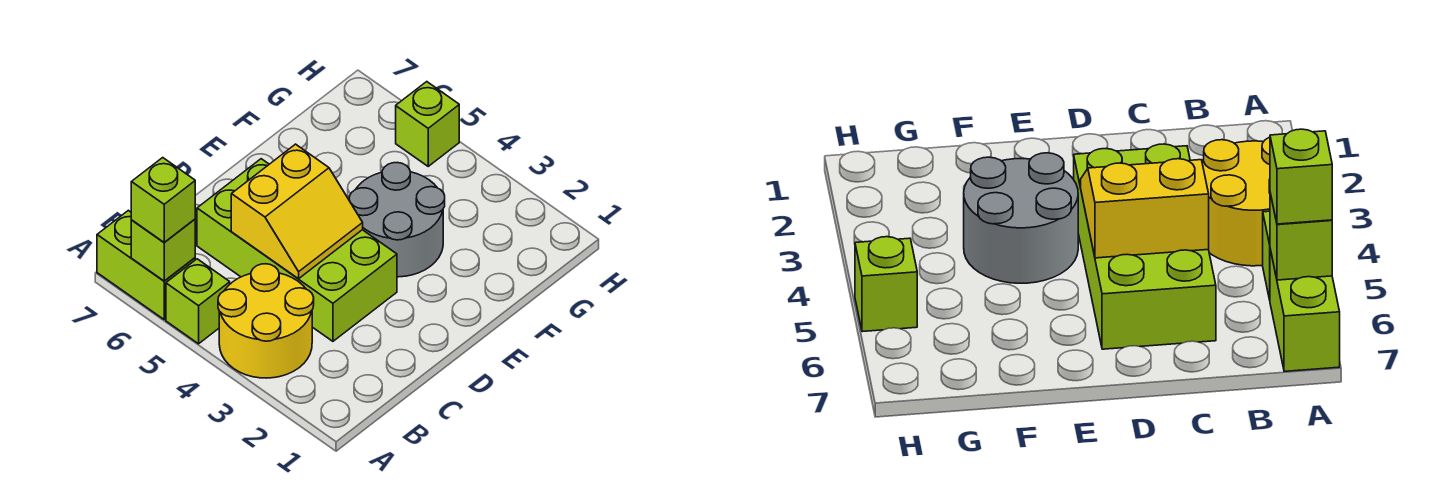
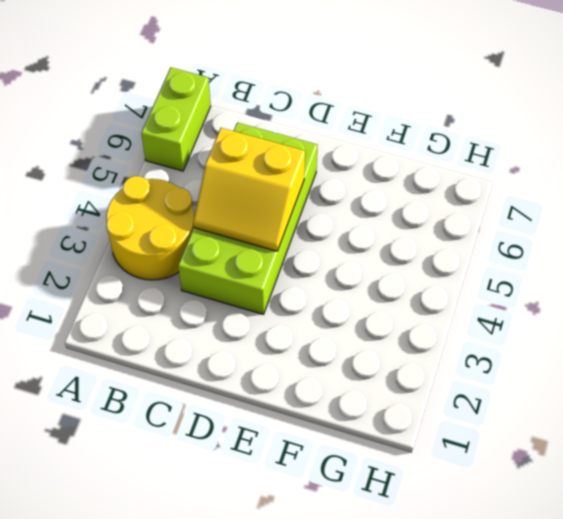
none -> lime brick A5 level 1
none -> grey round brick E3:F4 level 1

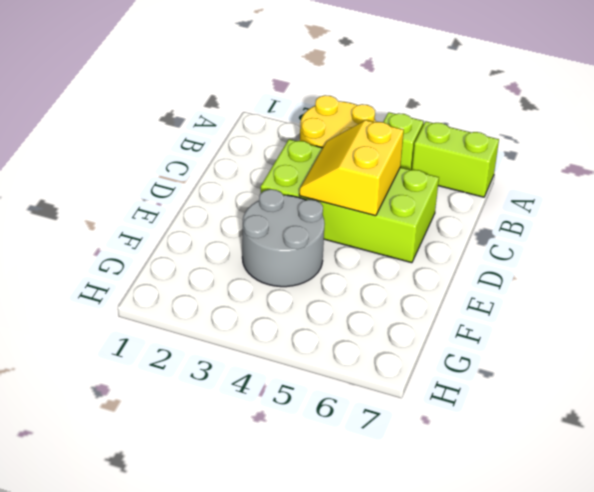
none -> lime brick H5 level 1
none -> lime brick A6 level 2

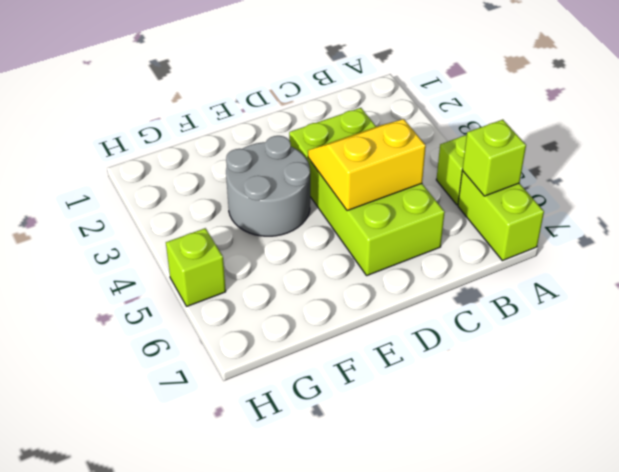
none -> yellow round brick A3:B4 level 1
none -> lime brick A6 level 3

